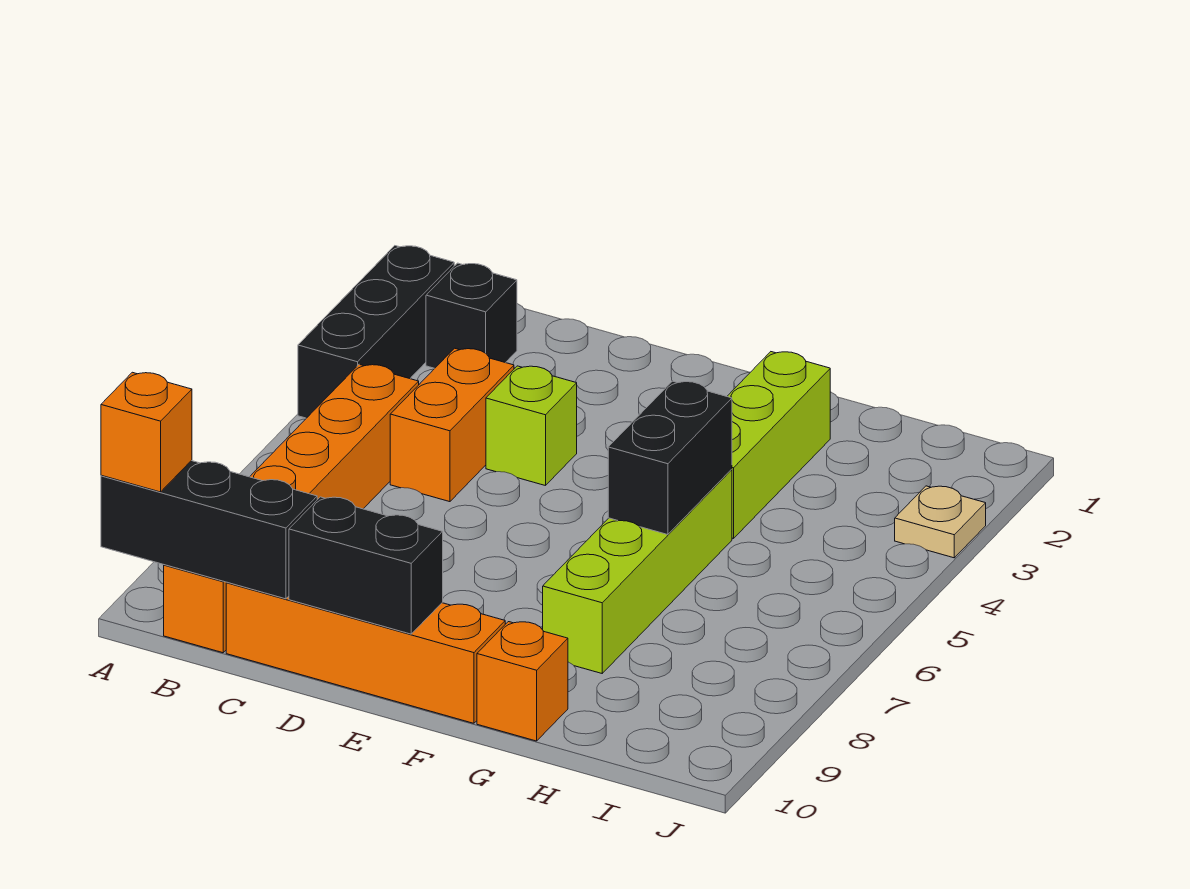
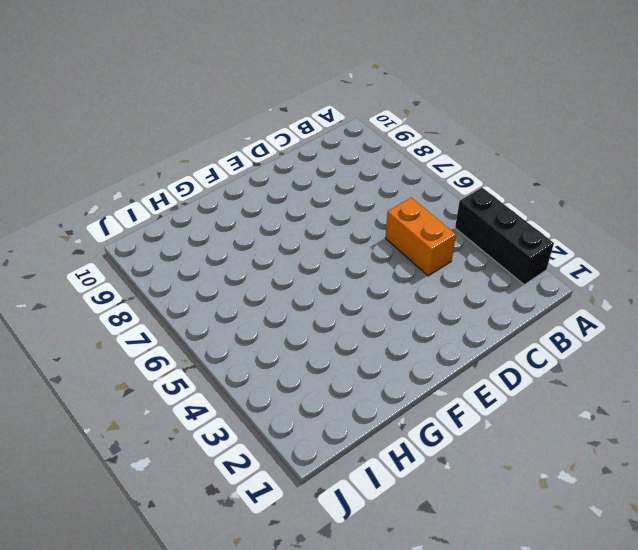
none -> black brick B2 level 1
none -> orange brick B5:B10 level 1
none -> orange brick C10:F10 level 1

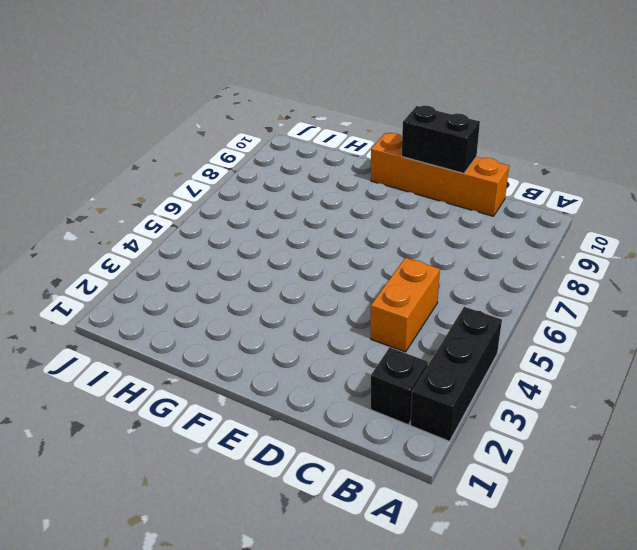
none -> orange brick B5:B10 level 1
none -> lime brick D4 level 1
none -> lime brick G2:G4 level 1

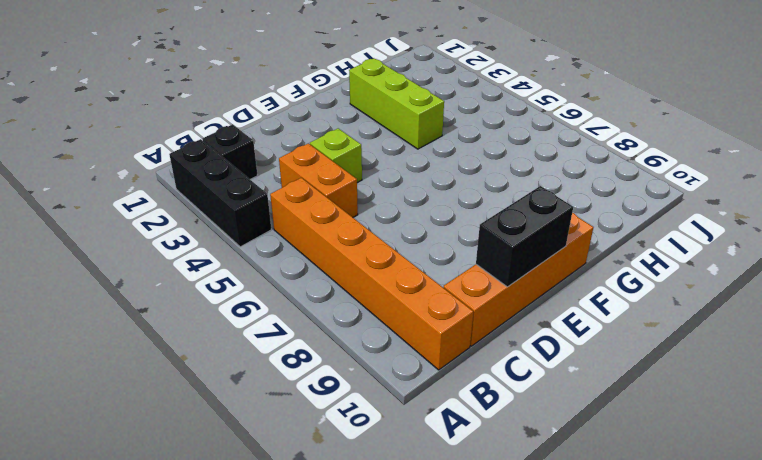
none -> lime brick G5:G8 level 1
none -> orange brick G10 level 1
none -> tan plate J3 level 1

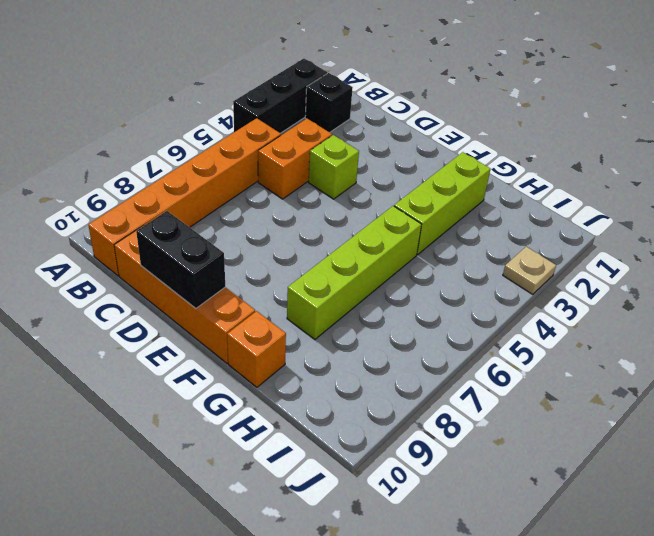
none -> black brick A10:C10 level 2
none -> black brick G5:G6 level 2
none -> orange brick A10 level 3

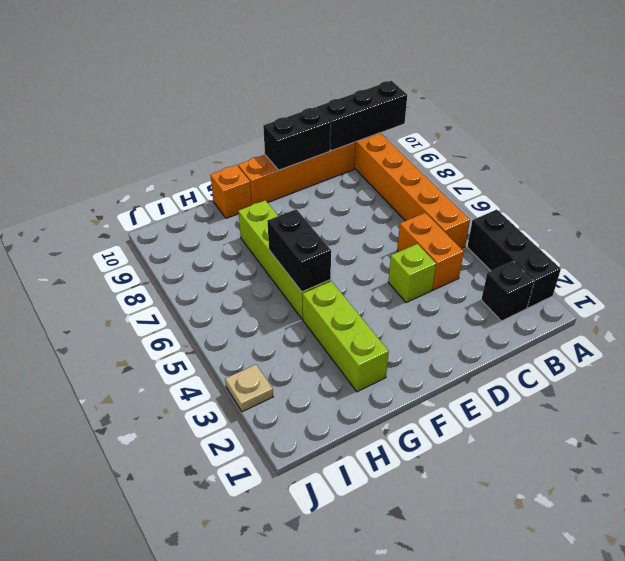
none -> orange brick A10 level 3

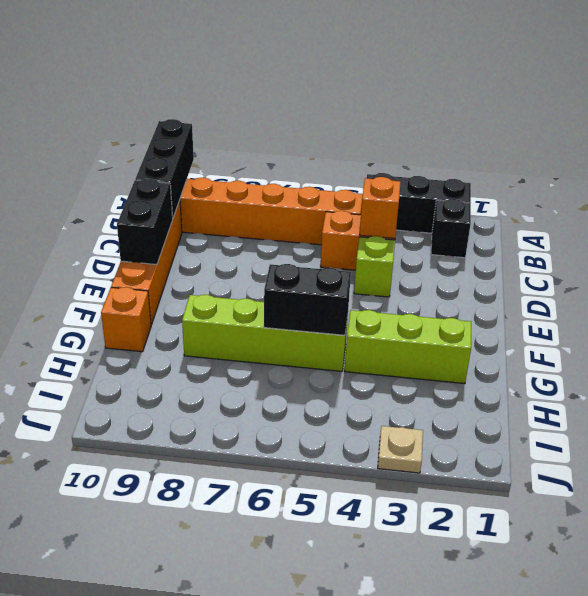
orange brick C4 level 2 -> orange brick A10 level 3

